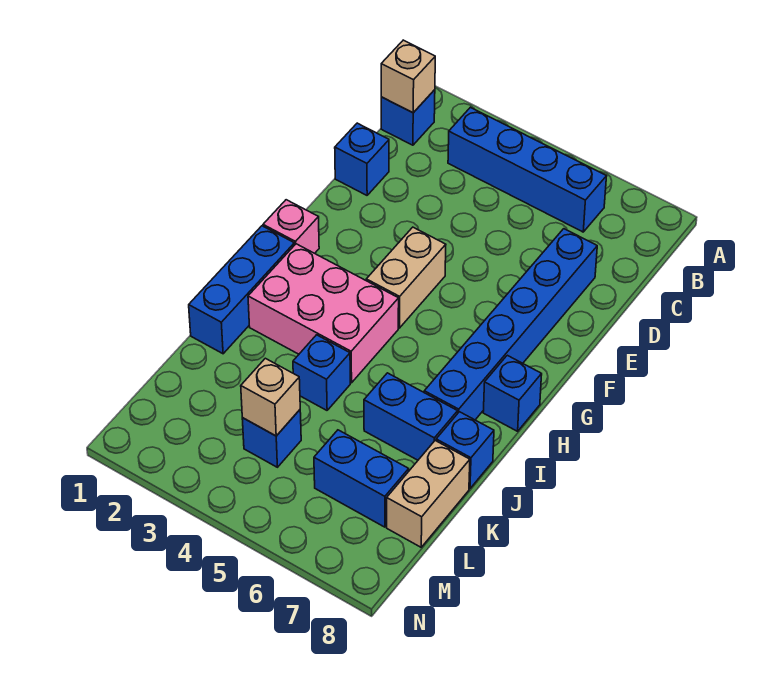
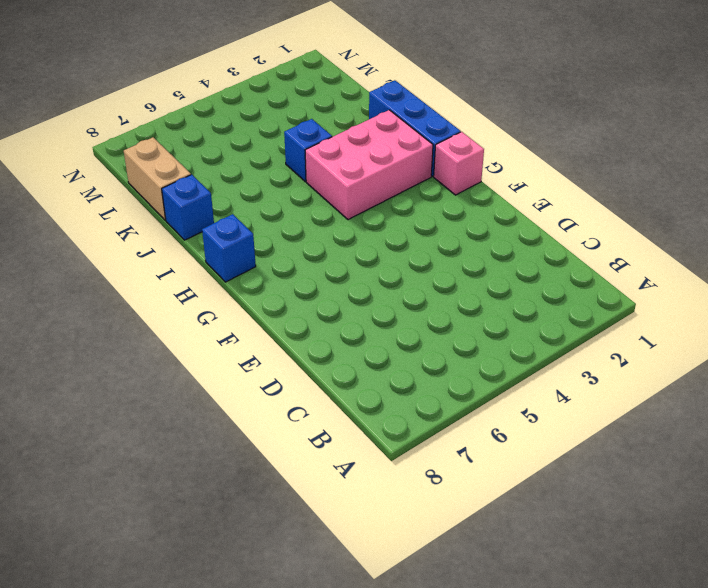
none -> blue brick B1 level 1
none -> blue brick B3:B6 level 1
none -> blue brick D1 level 1

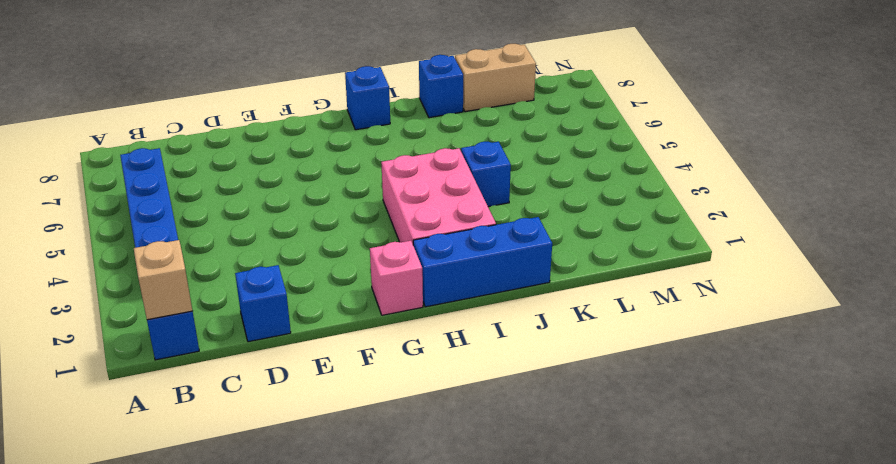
none -> blue brick D7:I7 level 1
none -> tan brick F4:G4 level 1
none -> blue brick J6:J7 level 1

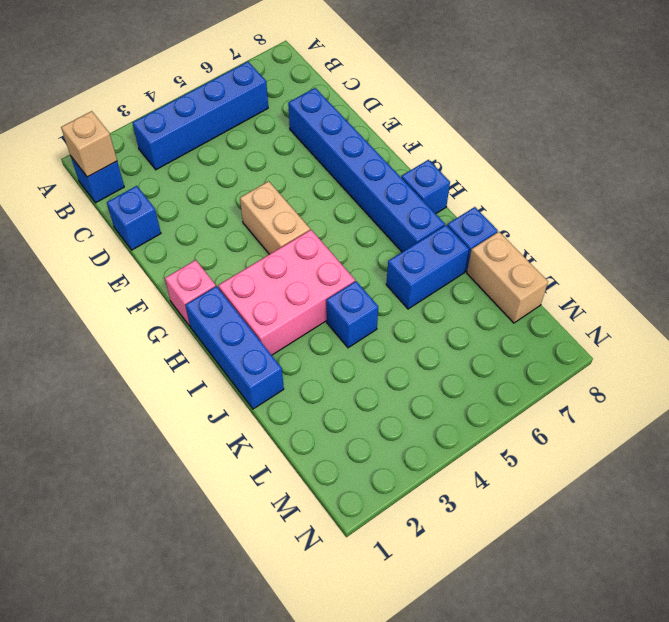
none -> blue brick L4 level 1
none -> blue brick L6:L7 level 1
none -> tan brick L4 level 2

